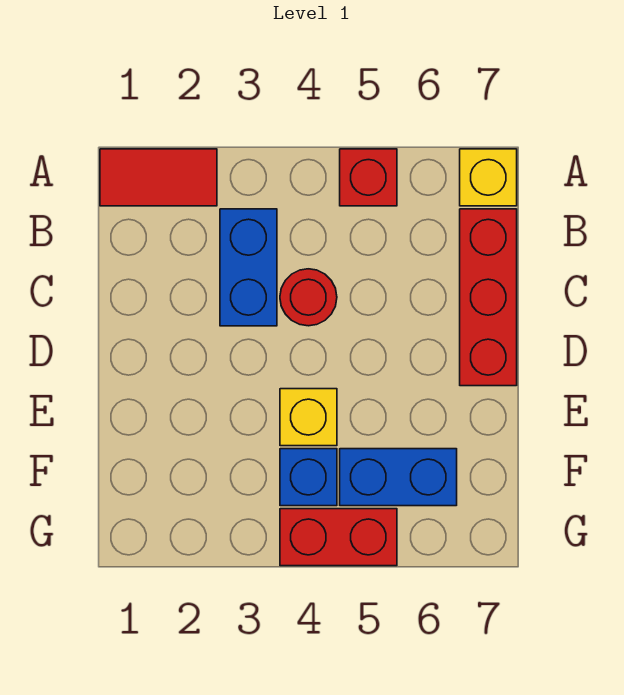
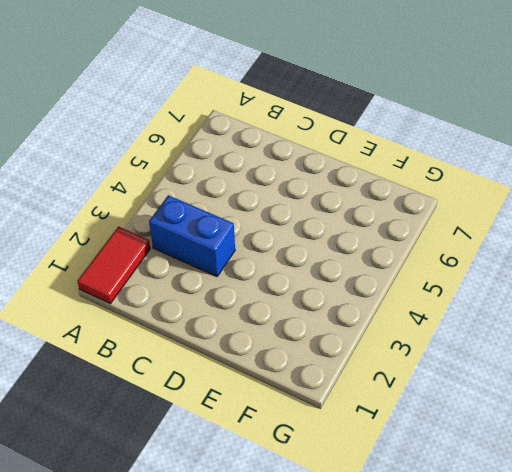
none -> red brick A5 level 1
none -> yellow brick A7 level 1

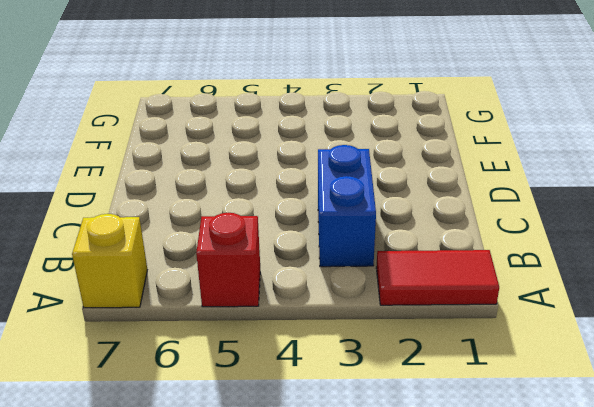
none -> red brick B7:D7 level 1
none -> red round brick C4 level 1

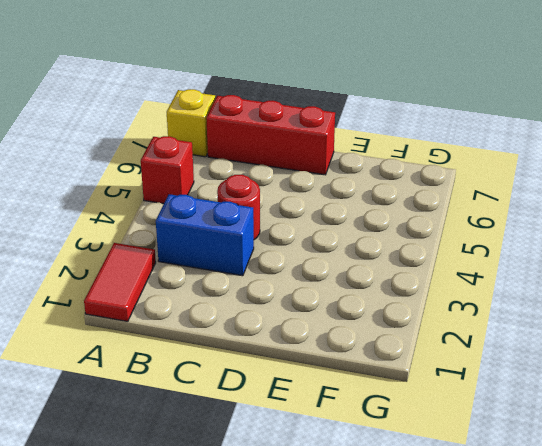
none -> yellow brick E4 level 1
none -> blue brick F4 level 1

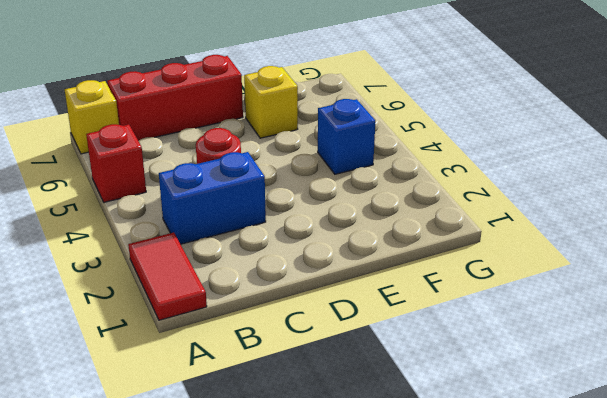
yellow brick E6 level 1 -> yellow brick E4 level 1
none -> blue brick F5:F6 level 1
none -> red brick G4:G5 level 1

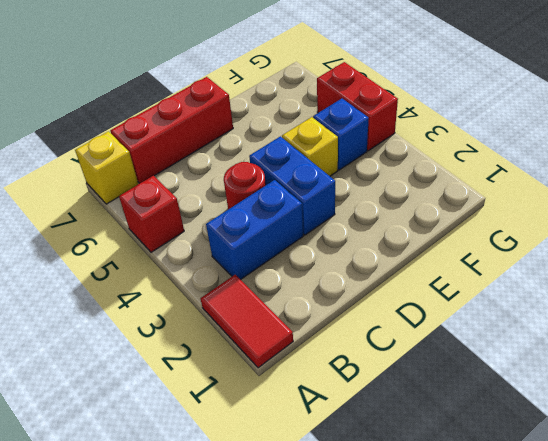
blue brick D3:D4 level 1 -> blue brick F5:F6 level 1

